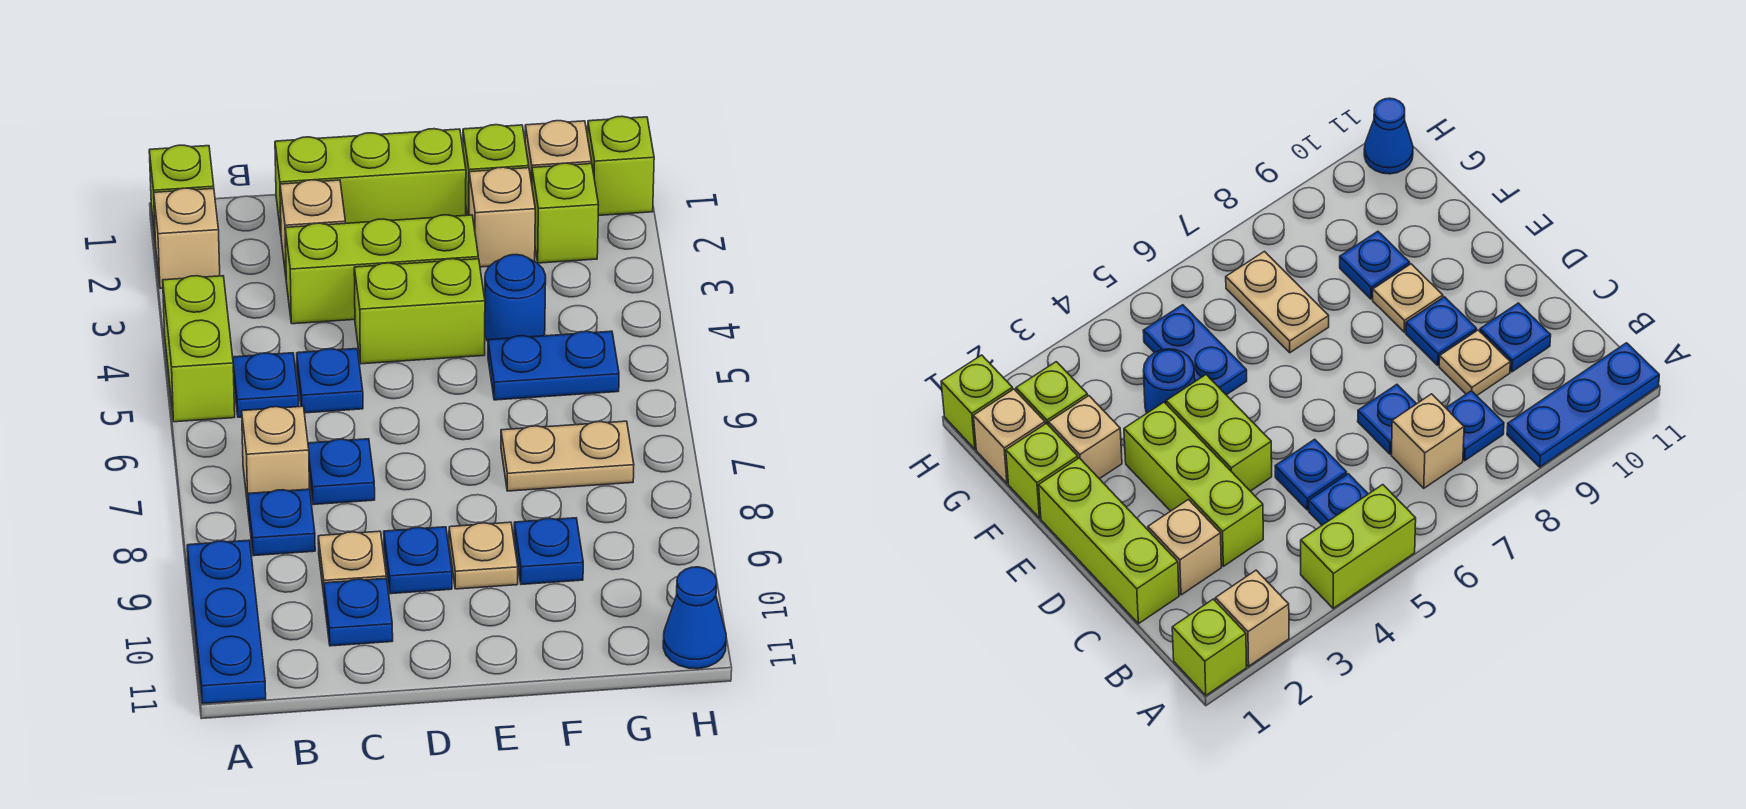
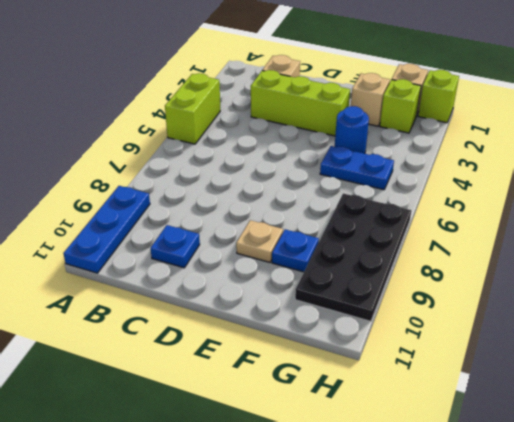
black plate G7:H10 level 1 -> tan plate F7:G7 level 1
none -> lime brick A1 level 1
none -> tan brick A2 level 1
none -> blue plate B5 level 1

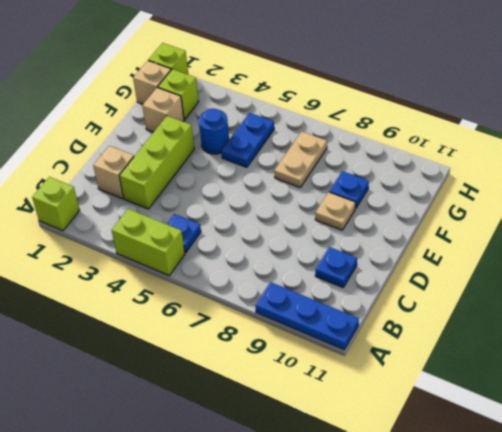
none -> tan brick A2 level 1
none -> tan brick B7 level 1
none -> blue plate B8 level 1

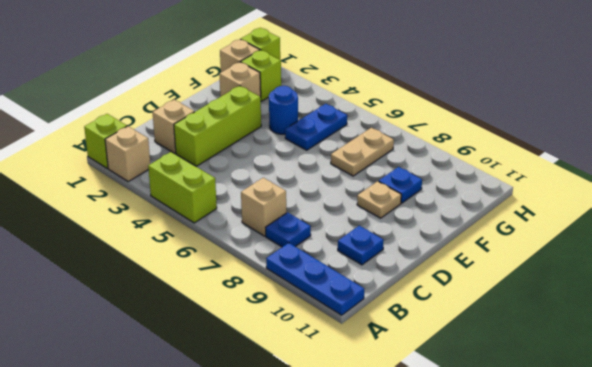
none -> blue plate B5 level 1
none -> lime brick C1:E1 level 1
none -> blue plate C5 level 1

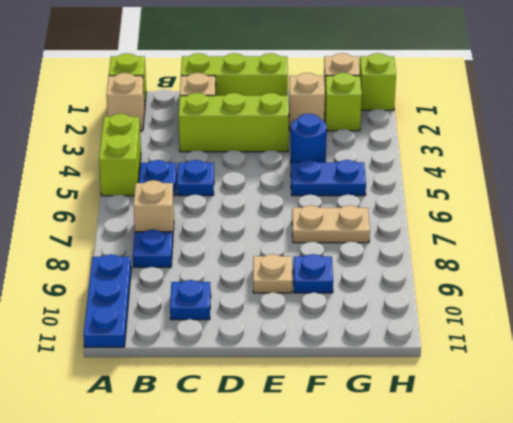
none -> blue plate C7 level 1
none -> tan plate C9 level 1
none -> lime brick D4:E4 level 1

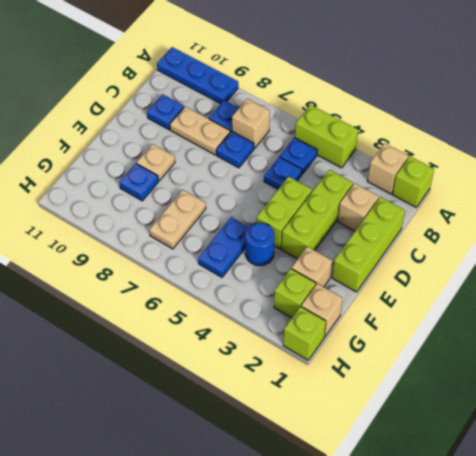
tan plate C8:C9 level 1 -> tan plate C9 level 1
none -> blue plate D9 level 1
none -> lime brick F1 level 1
none -> blue cone H11 level 1

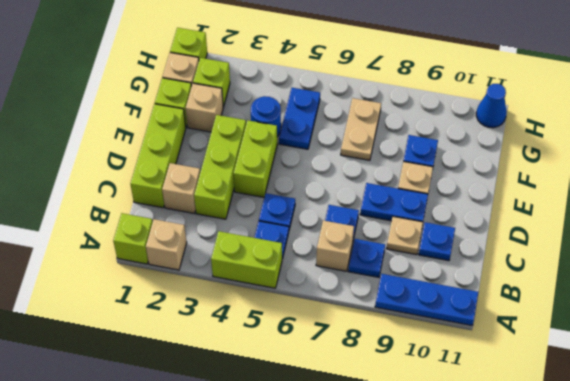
blue plate D8:D9 level 1 -> blue plate D9 level 1

